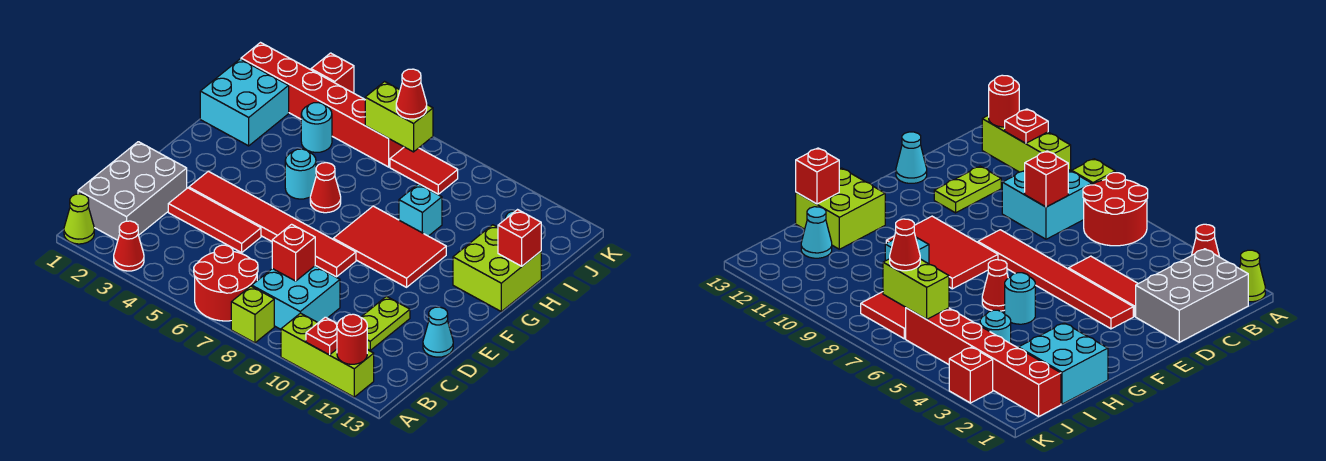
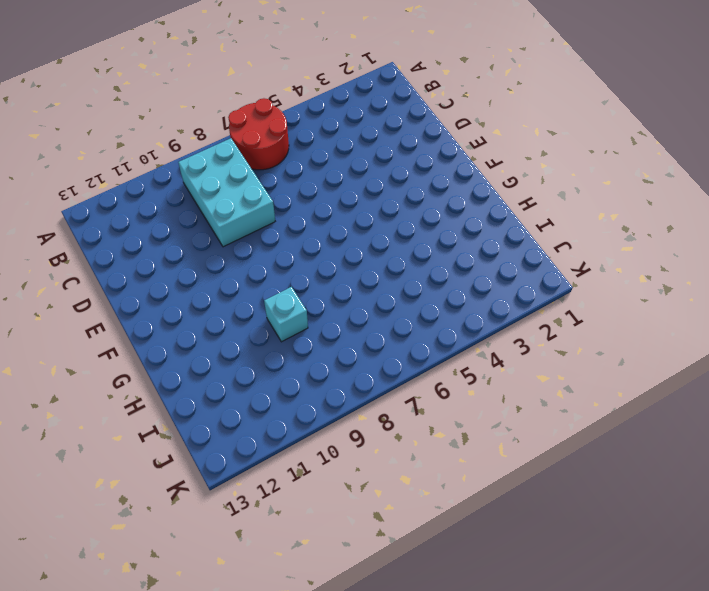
cyan brick B8:D9 level 1 -> cyan brick B8:C9 level 1
none -> lime cone A1 level 1
none -> red cone A3 level 1
none -> lime brick A8 level 1

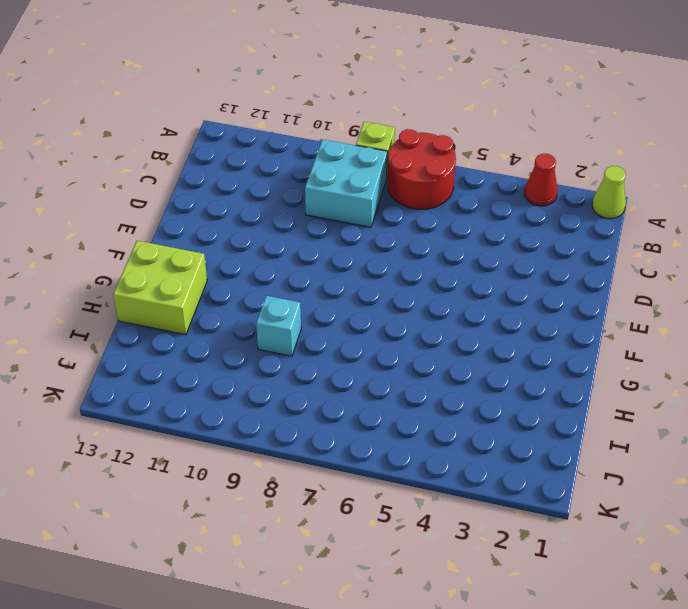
none -> lime brick A10:A12 level 1
none -> grey brick B1:D2 level 1
none -> lime plate C11:D11 level 1

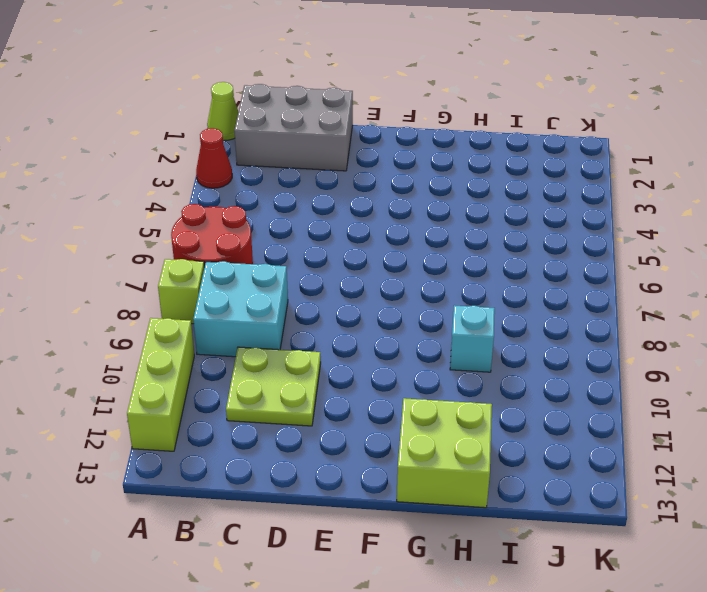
lime plate C10:D11 level 1 -> lime plate C11:D11 level 1
none -> red tile D3:D5 level 1
none -> cyan cone D13 level 1
none -> red tile E3:E8 level 1

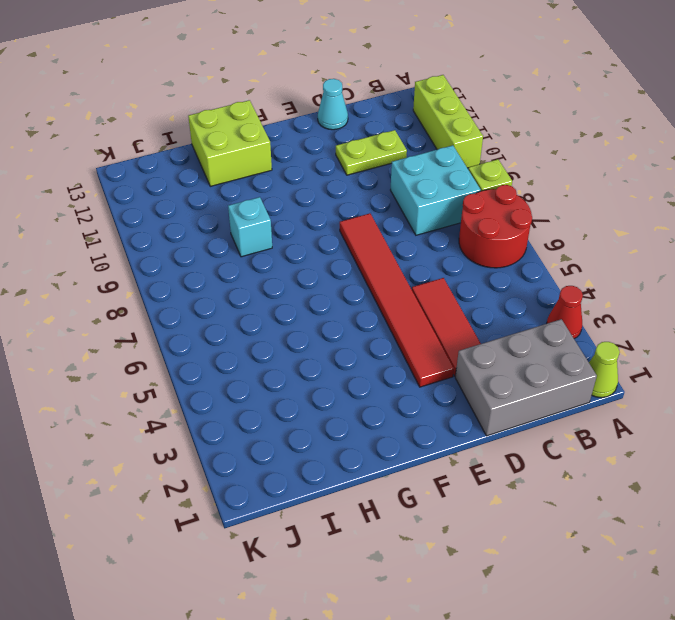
none -> red tile F8:G10 level 1
none -> cyan round brick G5 level 1
none -> red cone G6 level 1

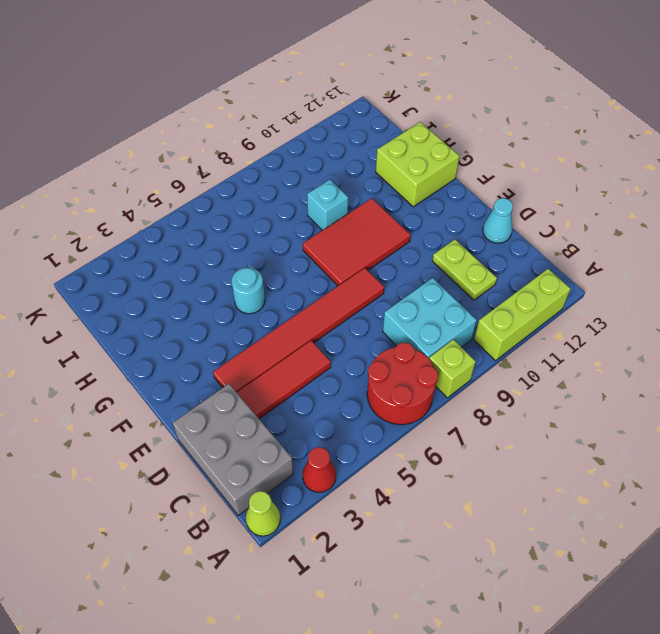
none -> red cone G6 level 1
none -> cyan brick H1:I2 level 1
none -> cyan round brick I4 level 1

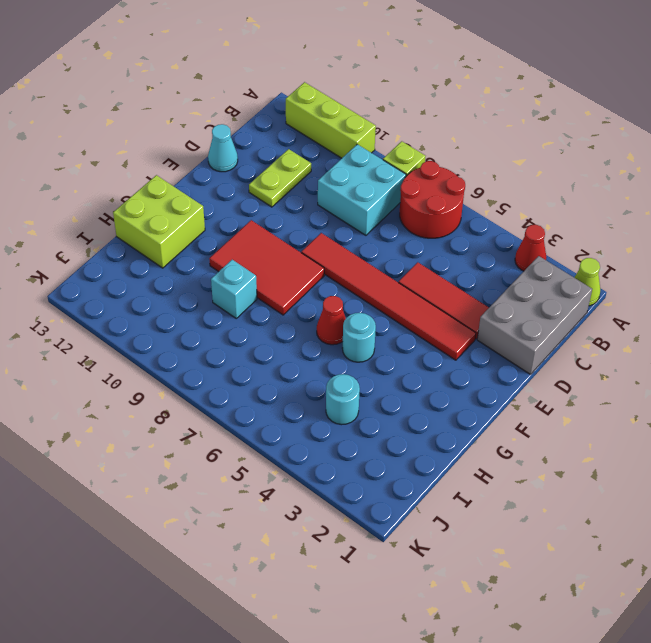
none -> cyan brick H1:I2 level 1
none -> cyan cone I12 level 1
none -> red brick J1:J6 level 1

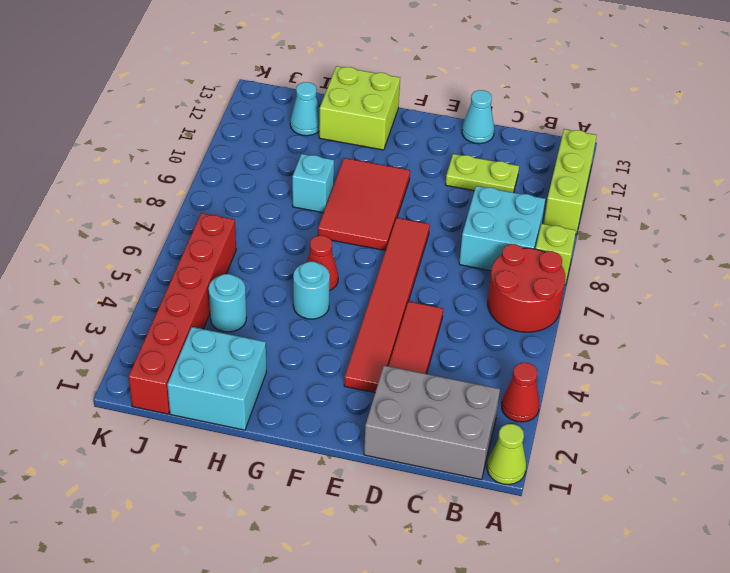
none -> red tile J7:J8 level 1
none -> red brick K3 level 1
none -> red plate A11 level 2

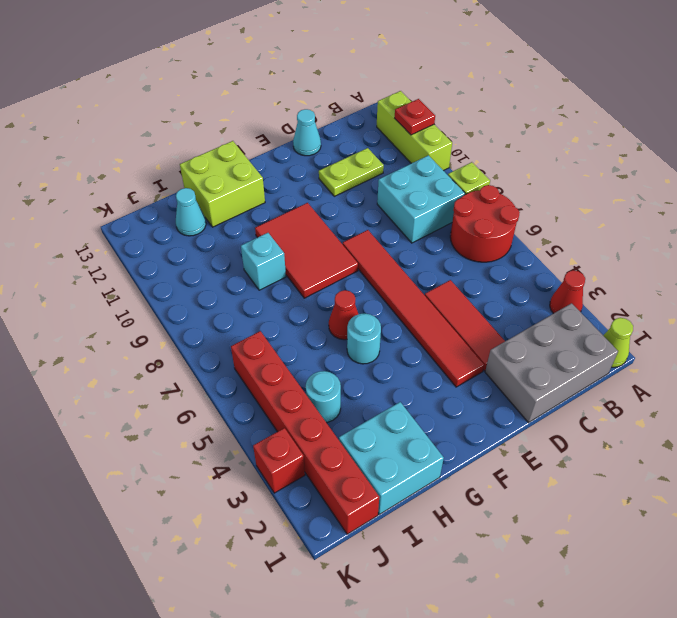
none -> red tile J7:J8 level 1
none -> red round brick A12 level 2
none -> red brick C8 level 2

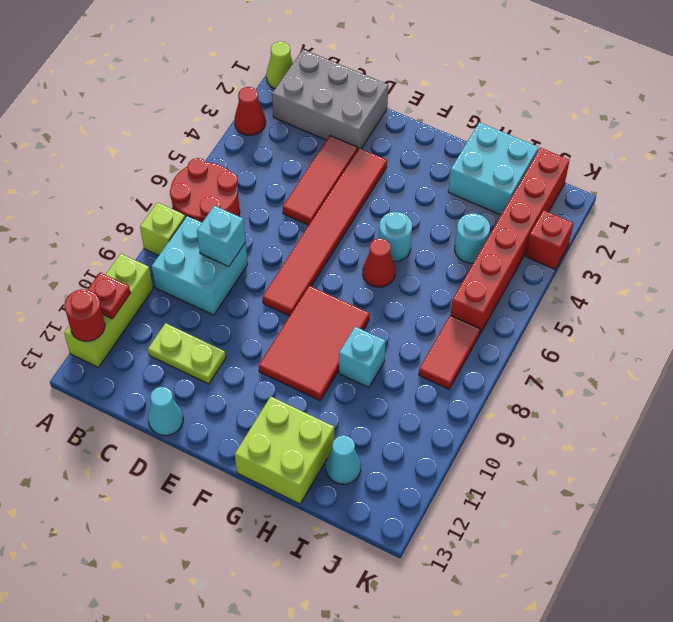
cyan brick C8 level 2 -> red brick C8 level 2
none -> red brick H13 level 2
none -> lime brick J6:J7 level 2
none -> red cone J7 level 3

